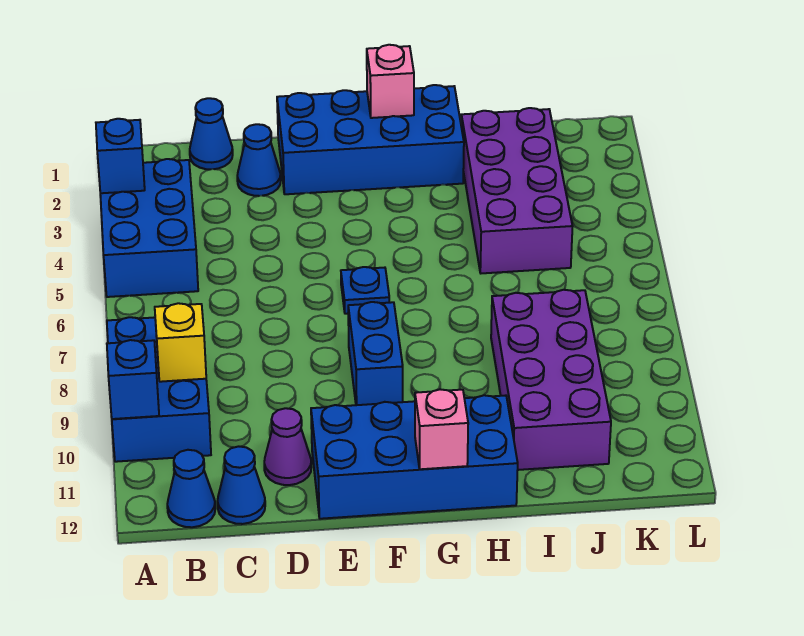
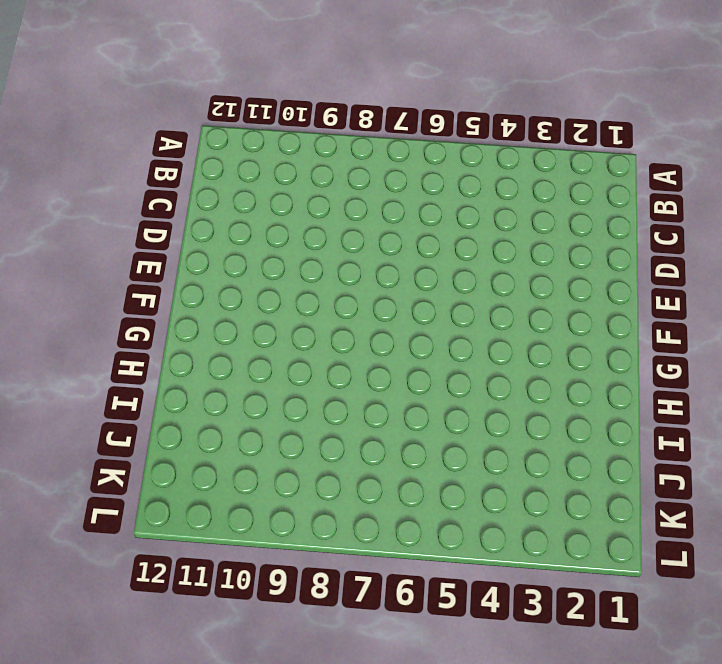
none -> blue brick A3:B5 level 1
none -> blue brick A8:B10 level 1
none -> blue cone B12 level 1

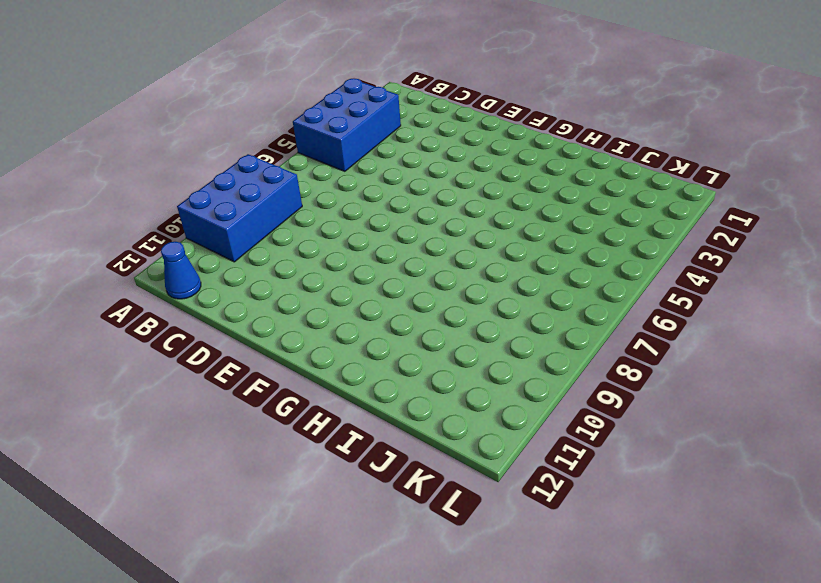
none -> blue cone C1 level 1
none -> blue cone C12 level 1
none -> blue cone D2 level 1

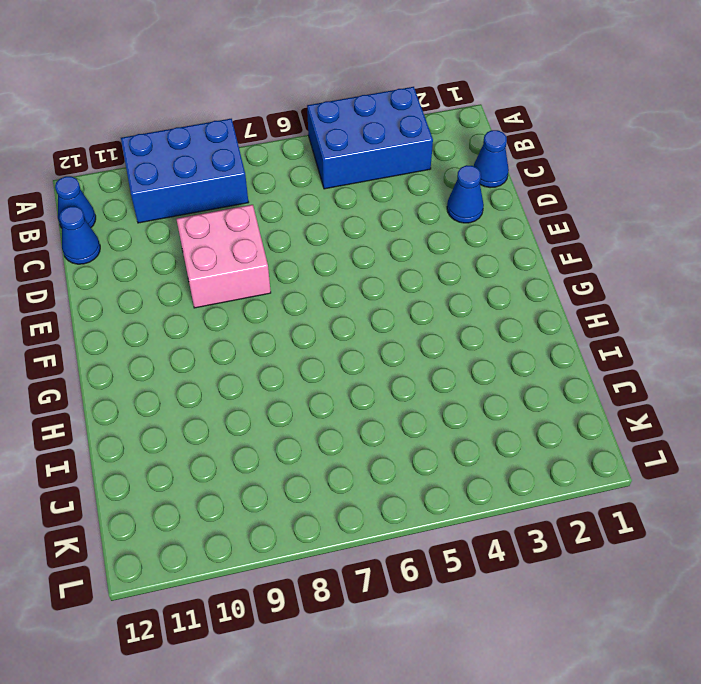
pink brick D8:E9 level 1 -> none
none -> purple cone D11 level 1
none -> blue brick E1:H2 level 1
none -> blue brick E11:H12 level 1

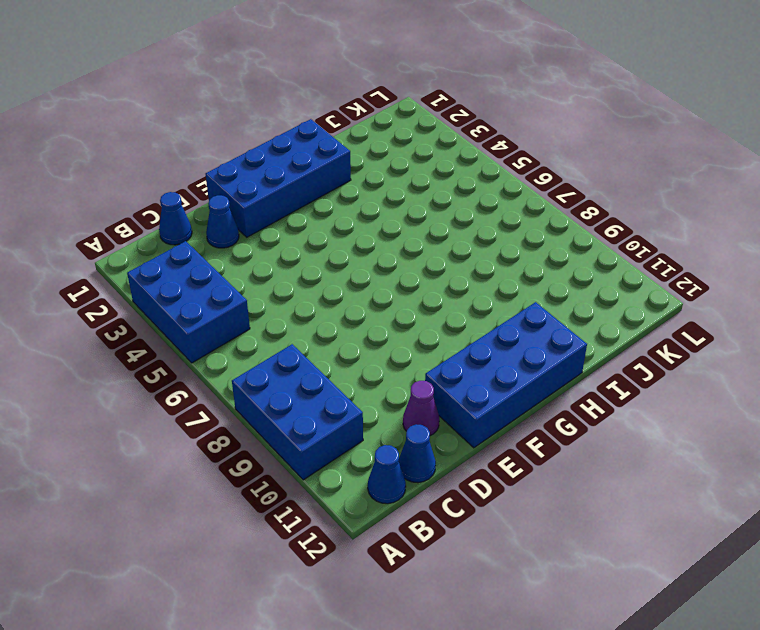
none -> blue plate F6 level 1
none -> blue brick F8:F9 level 1
none -> purple brick I2:J5 level 1

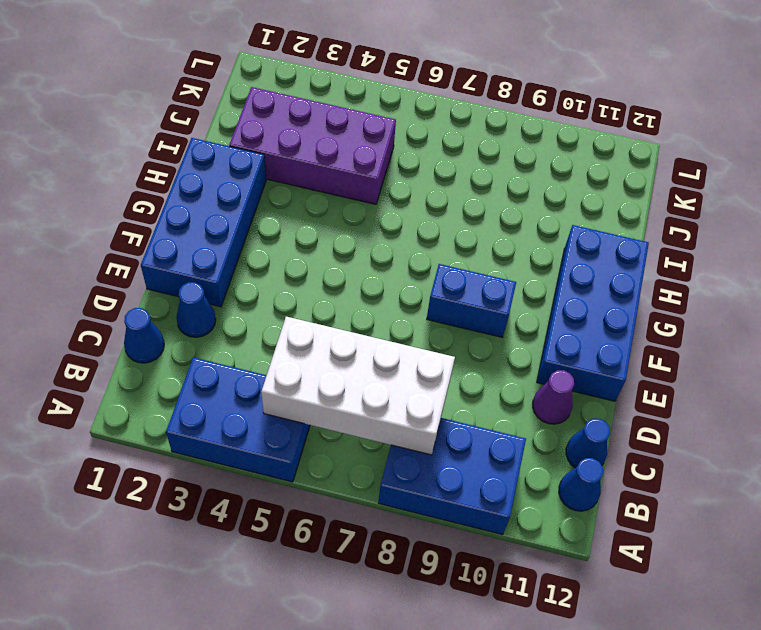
white brick B5:C8 level 2 -> none
none -> blue plate F6 level 1
none -> purple brick I8:J11 level 1
none -> blue brick A3 level 2

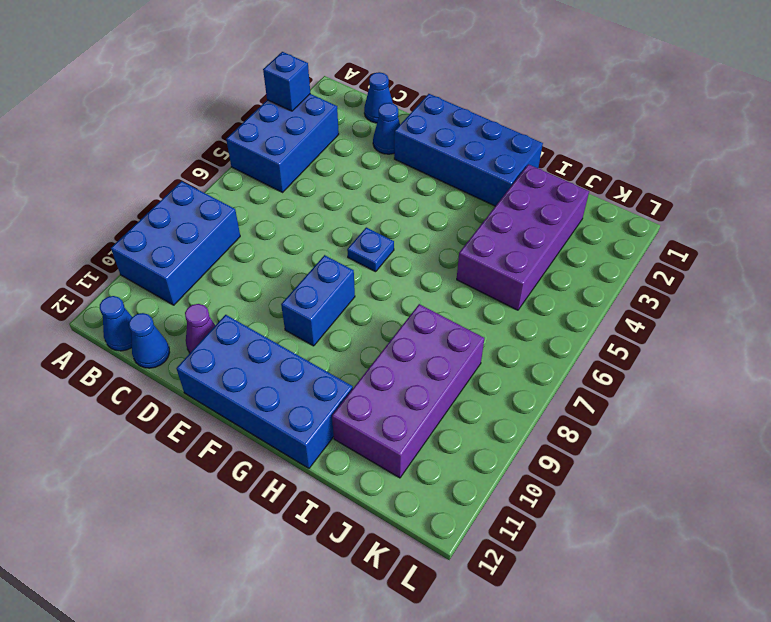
none -> blue brick A10 level 2
none -> yellow brick B9 level 2
none -> pink brick G1 level 2

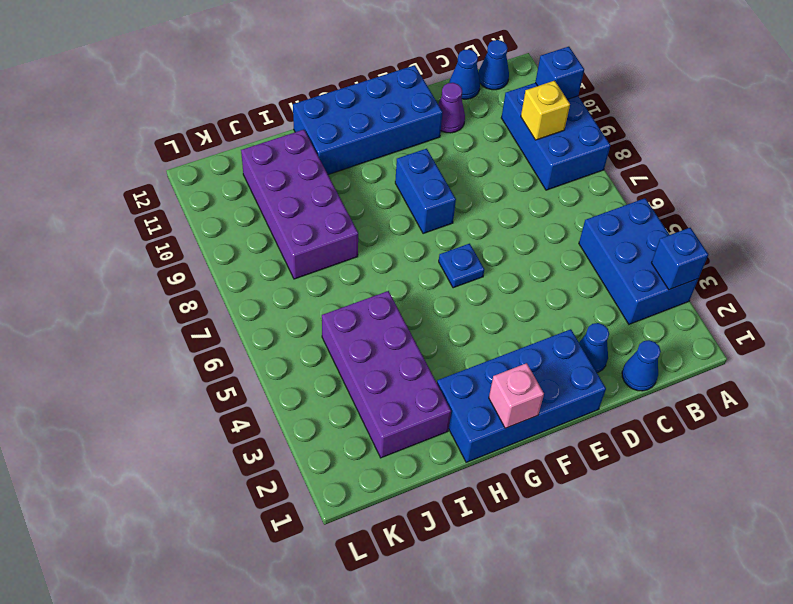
none -> pink brick G12 level 2

